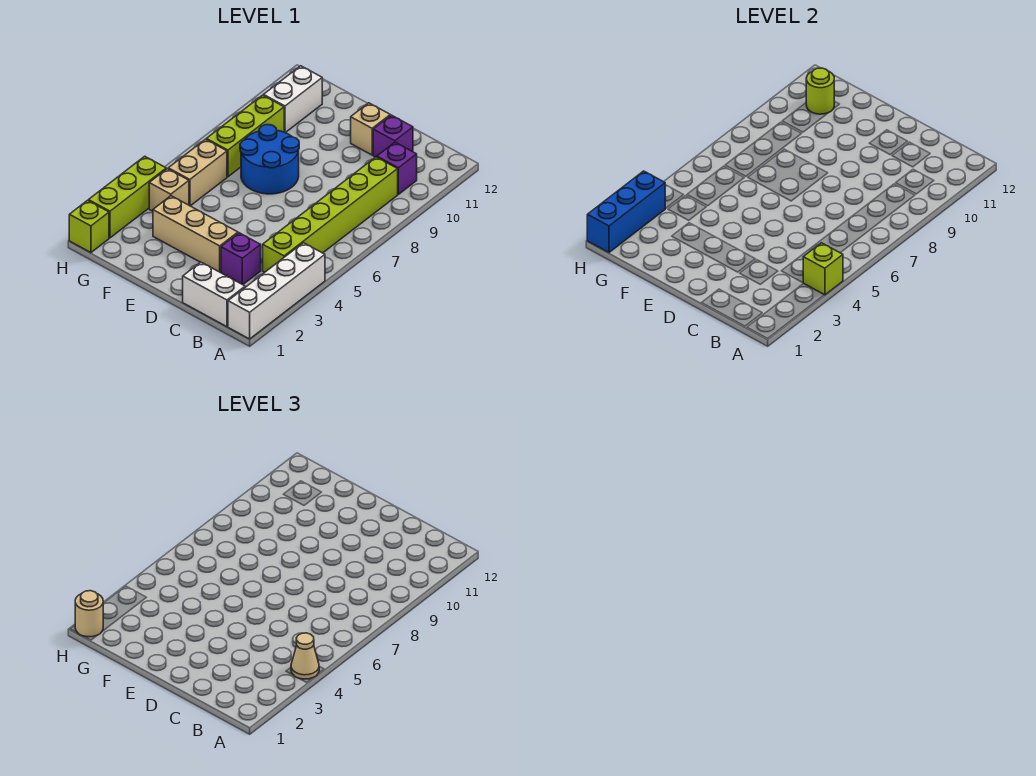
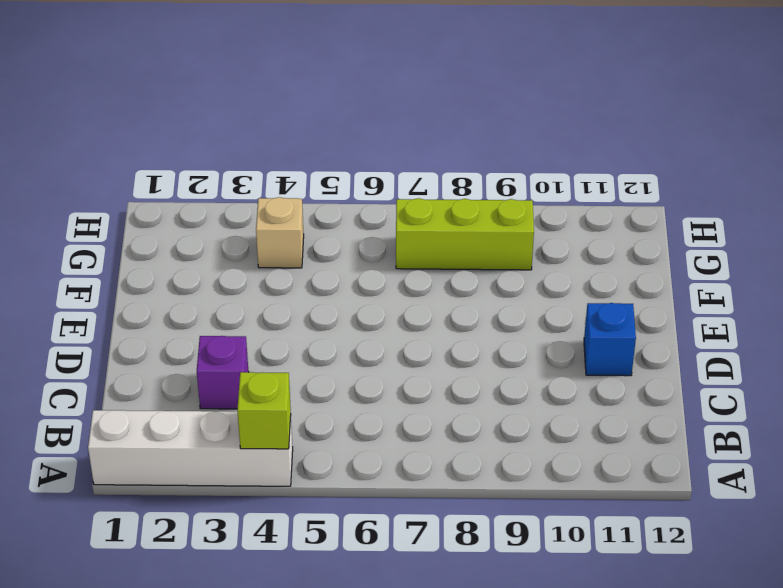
blue brick D11 level 1 -> tan brick D11 level 1
none -> white brick B1:C1 level 1
none -> lime brick B4:B9 level 1
none -> purple brick B10 level 1

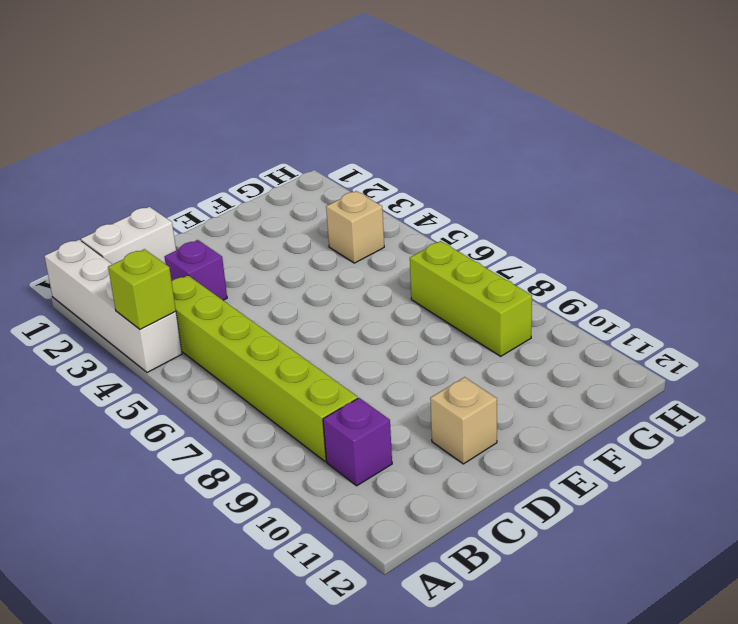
none -> purple brick C11 level 1
none -> tan brick D3:F3 level 1
none -> blue round brick E7:F8 level 1

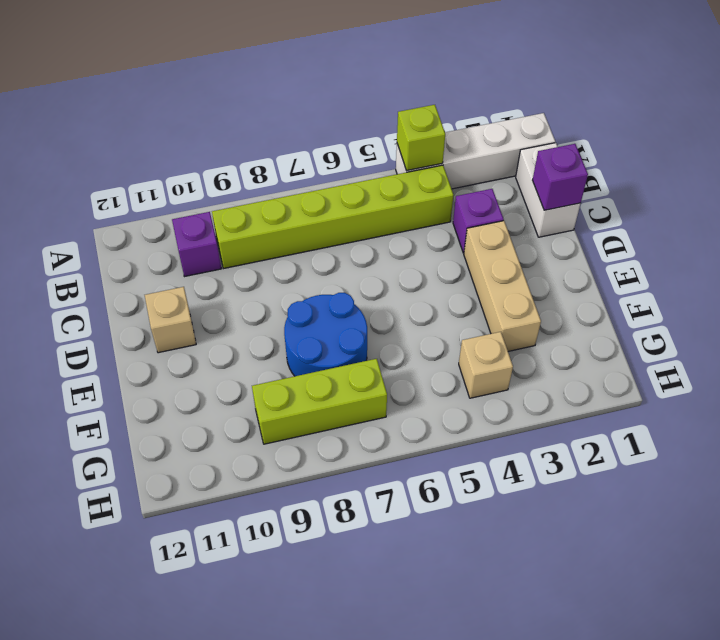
purple brick C1 level 2 -> purple brick C11 level 1
none -> tan brick G5:G6 level 1
none -> white brick G10:G11 level 1
none -> lime brick H1 level 1

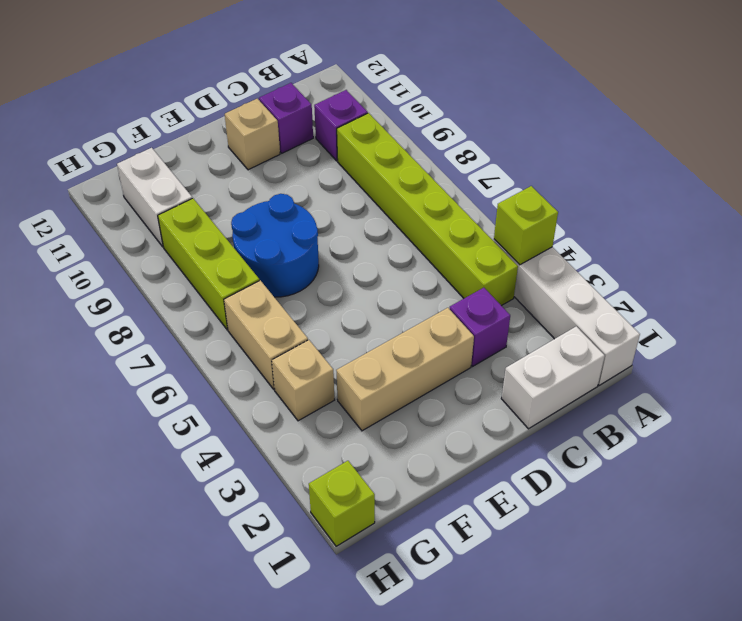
none -> lime brick H2:H4 level 1
none -> lime round brick G11 level 2
none -> blue brick H1:H3 level 2

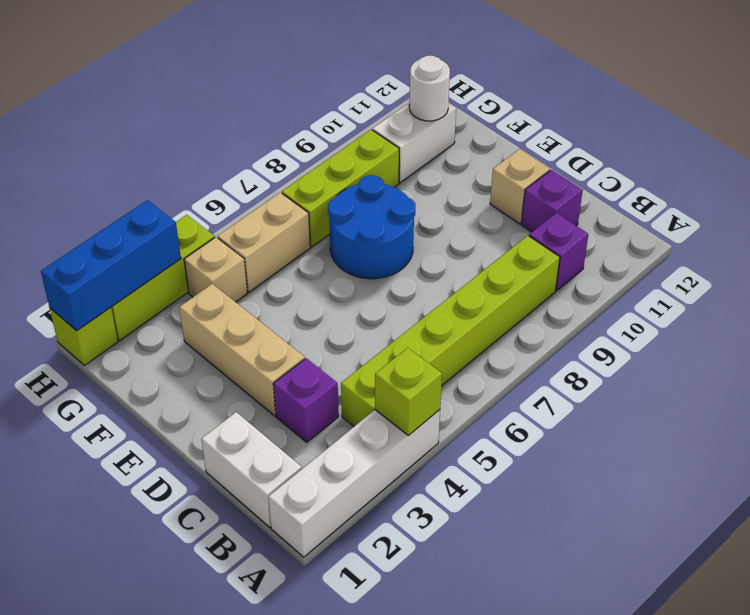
white round brick G11 level 2 -> lime round brick G11 level 2
none -> tan cone A4 level 3
none -> tan round brick H1 level 3

